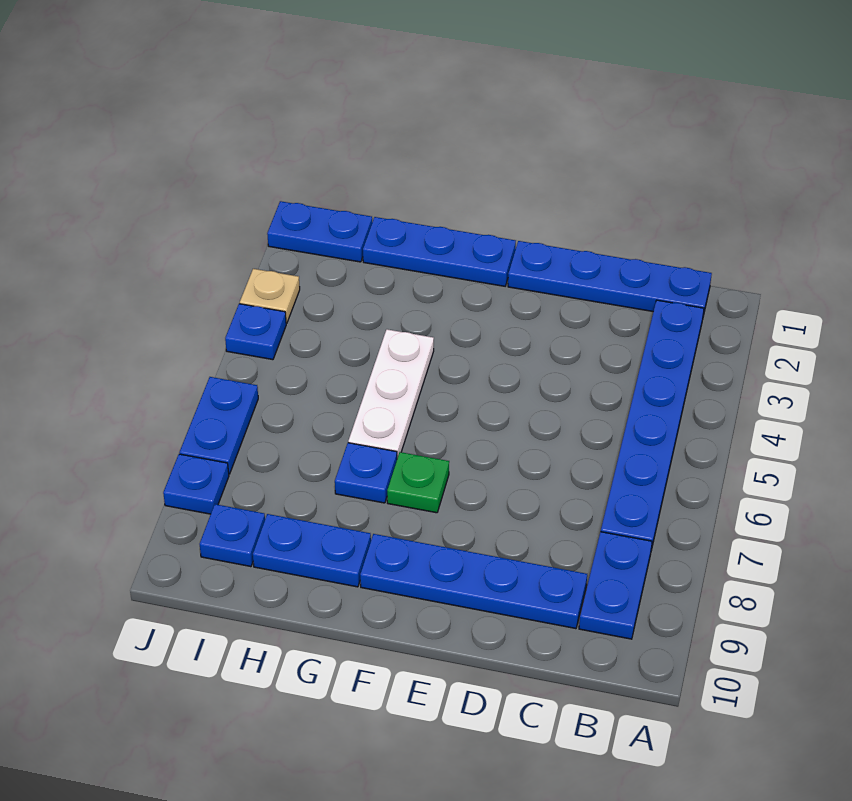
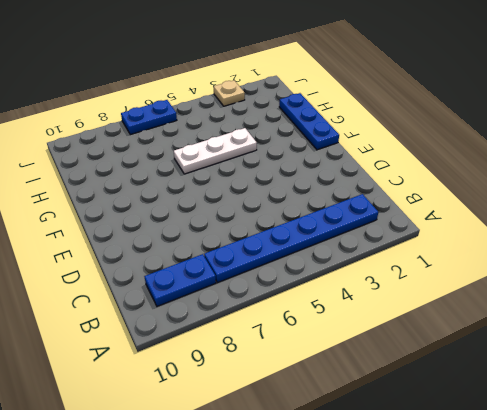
none -> blue plate B1:E1 level 1
none -> blue plate C9:F9 level 1
none -> green plate F7 level 1

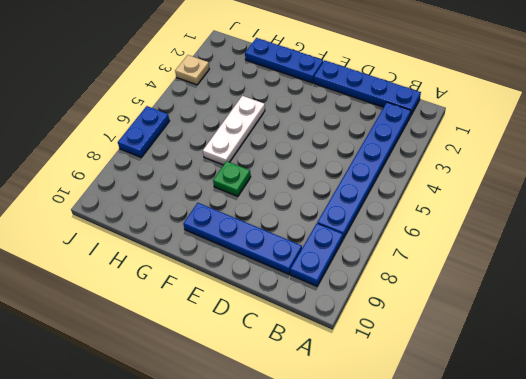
none -> blue plate G7 level 1
none -> blue plate G9:H9 level 1
none -> blue plate I1:J1 level 1

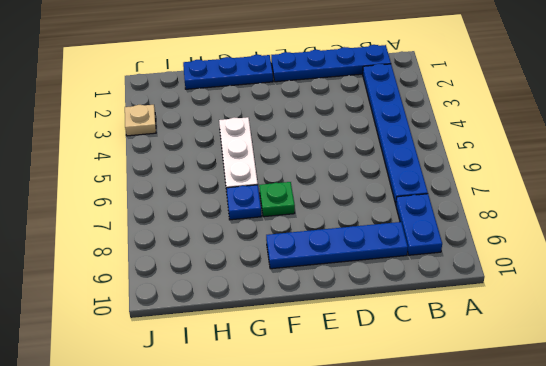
none -> blue plate G9:H9 level 1
none -> blue plate I1:J1 level 1
none -> blue plate I9 level 1

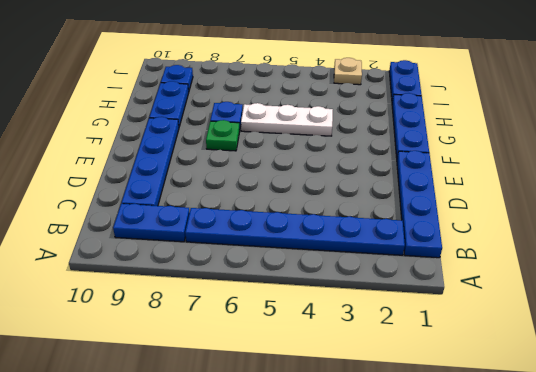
none -> blue plate J4 level 1
none -> blue plate J6:J7 level 1
none -> blue plate J8 level 1

